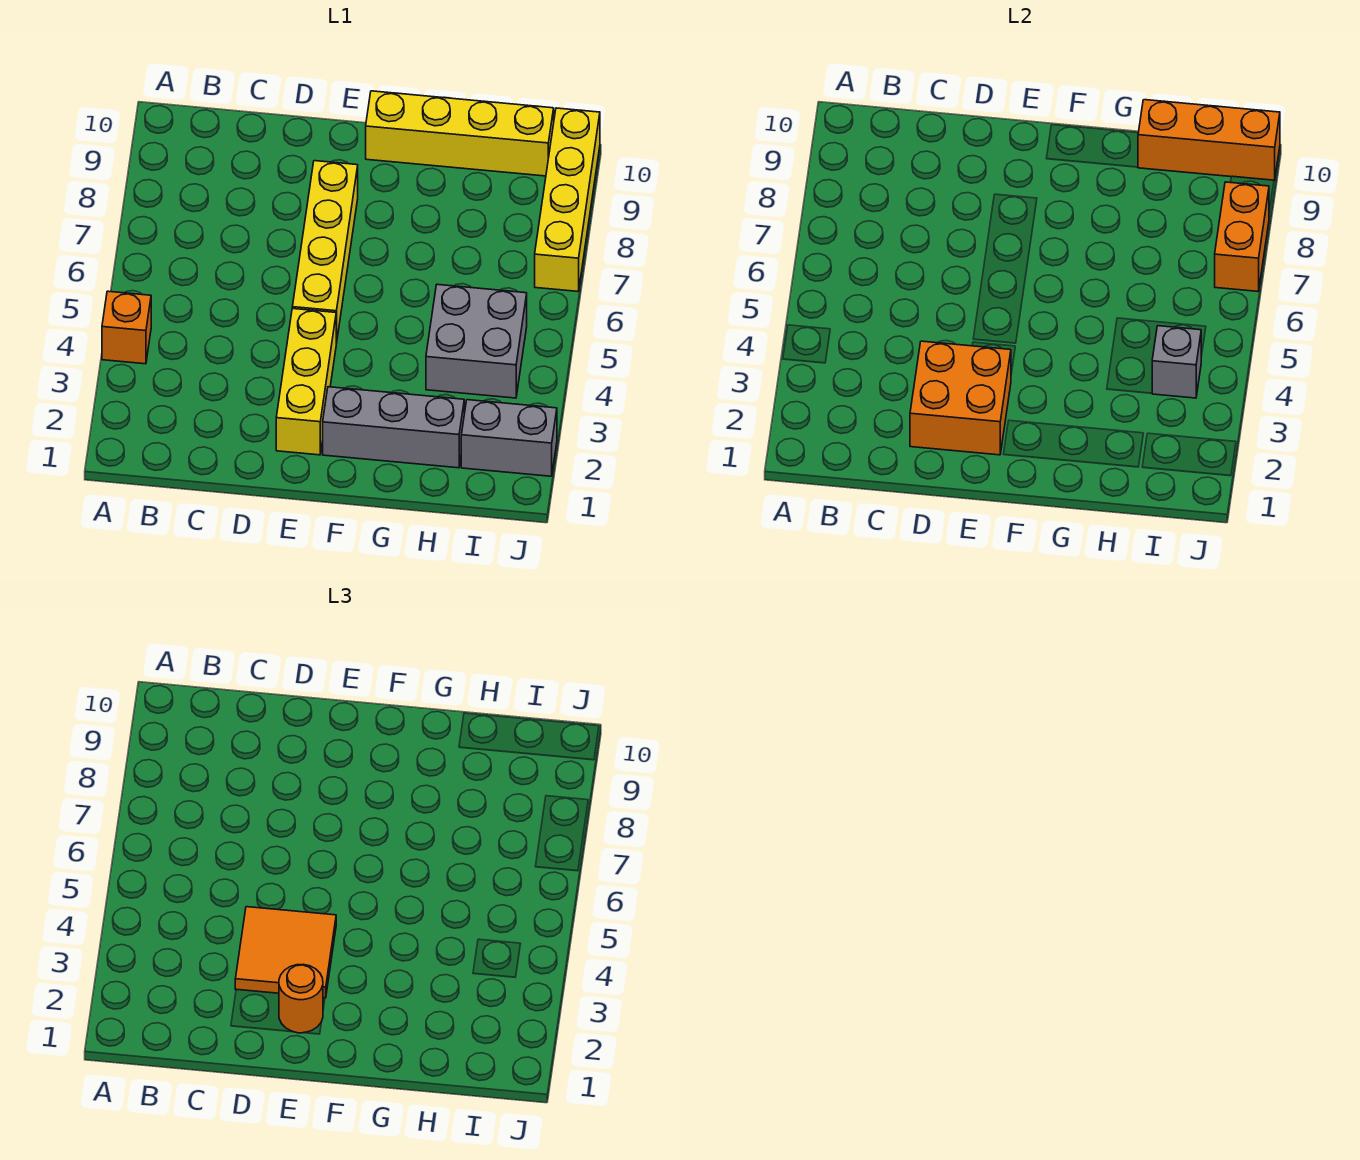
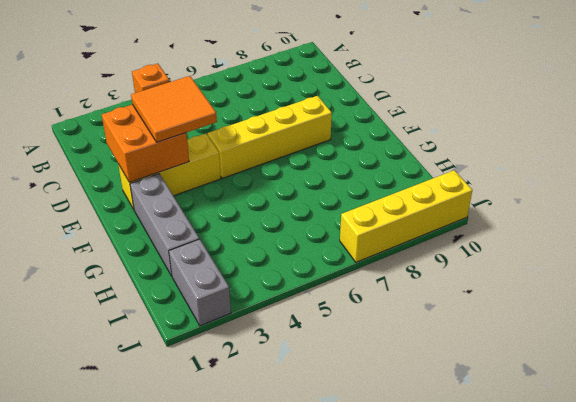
none -> yellow brick F10:I10 level 1
none -> grey brick H4:I5 level 1
none -> orange brick H10:J10 level 2

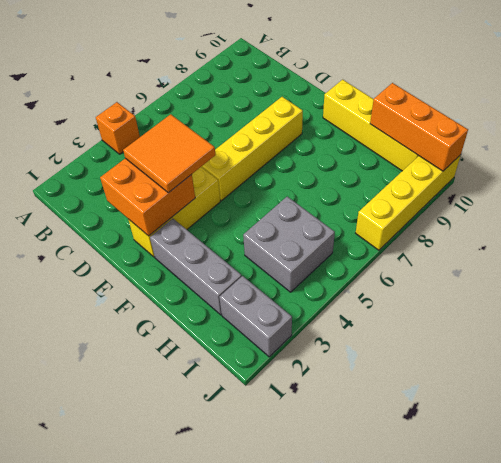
none -> grey brick I4 level 2
none -> orange brick J7:J8 level 2
none -> orange round brick E2 level 3

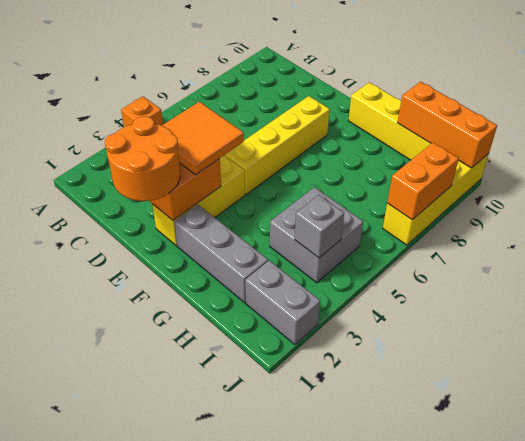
orange round brick D1:E2 level 3 -> orange round brick E2 level 3

